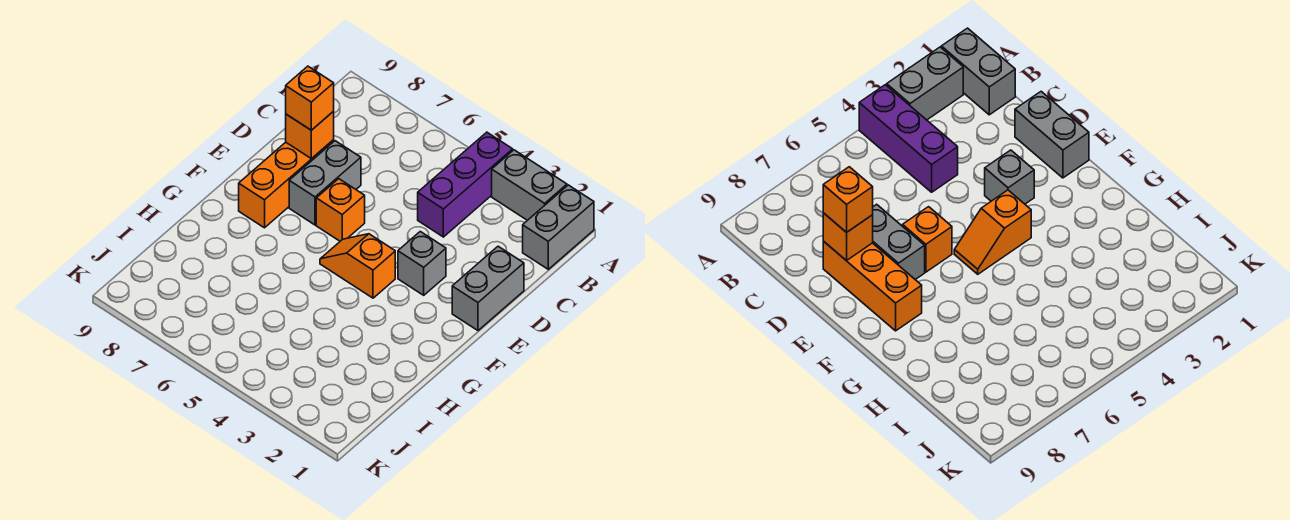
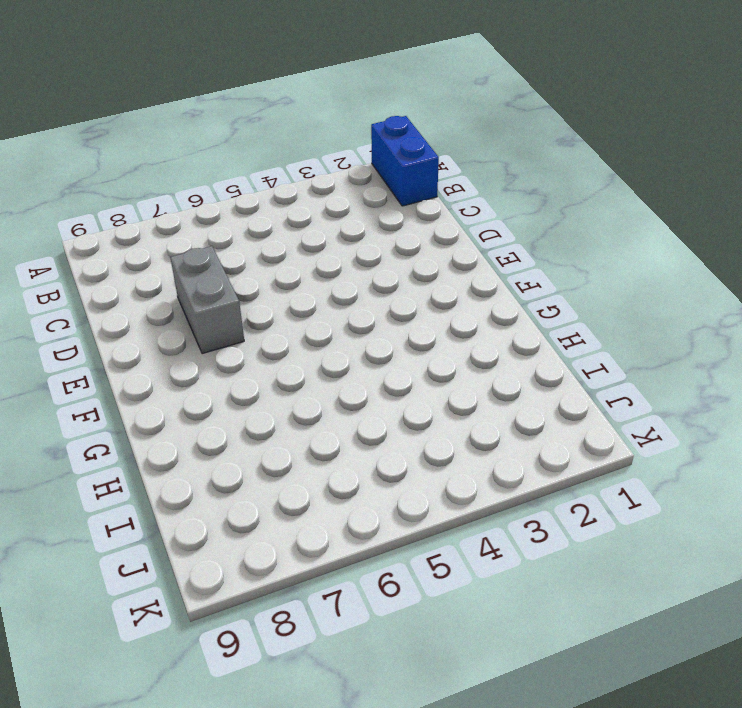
blue brick A1:B1 level 1 -> grey brick A1:B1 level 1
none -> grey brick A2:A3 level 1
none -> purple brick A4:C4 level 1

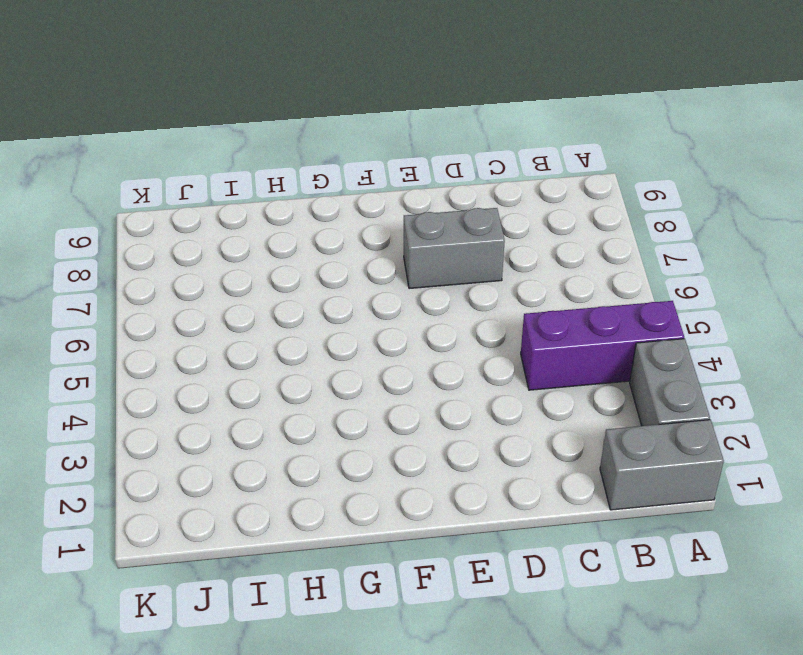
none -> grey brick D1:E1 level 1
none -> orange brick D8:F8 level 1

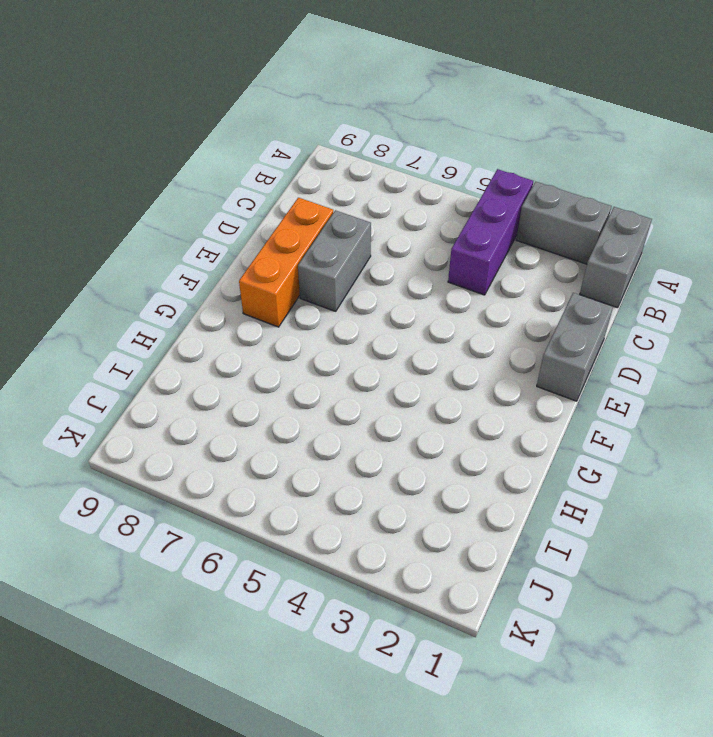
none -> grey brick E3 level 1
none -> orange brick E6 level 1

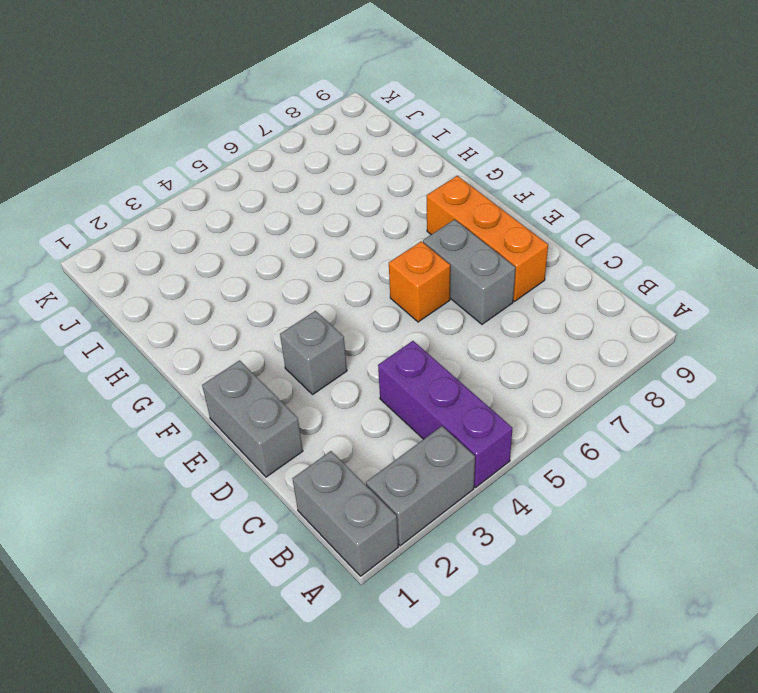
none -> orange slope F4:F5 level 1 top 4
none -> orange brick D8 level 2

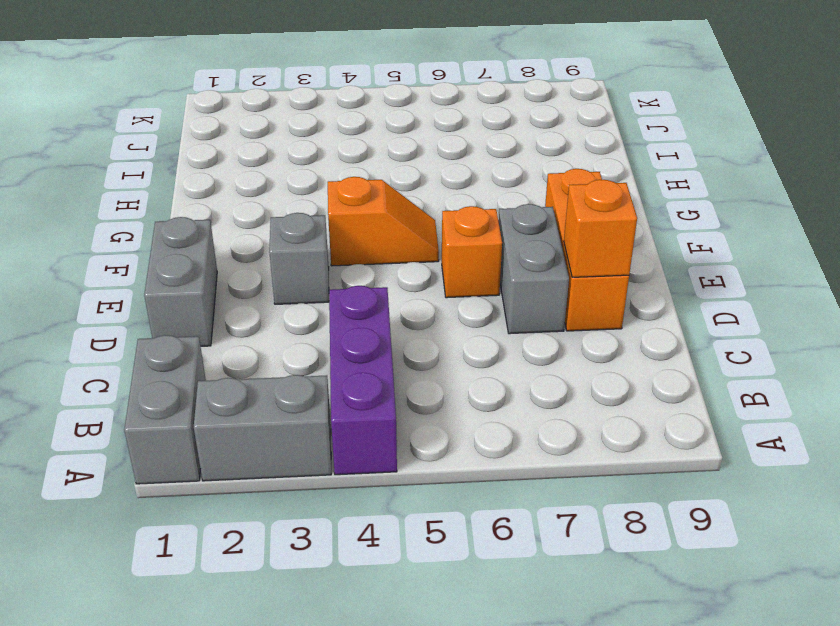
none -> orange brick D8 level 3

